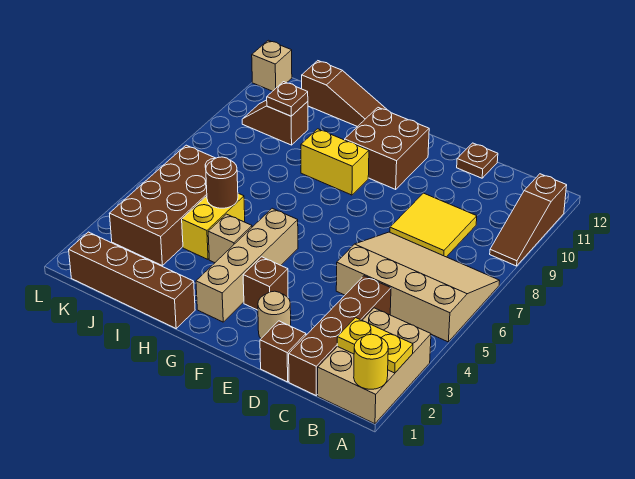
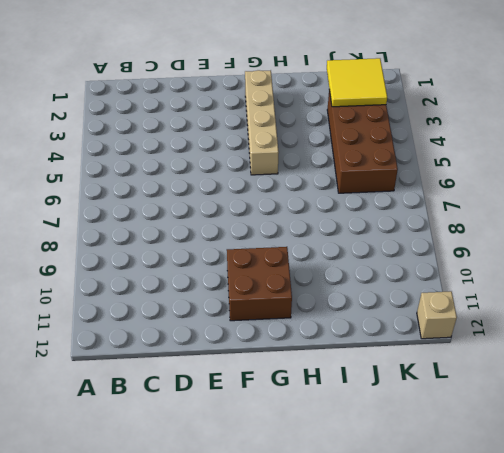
yellow tile J2:K3 level 2 -> yellow tile C8:D9 level 1
none -> tan brick A1:B3 level 1
none -> tan slope A5:D7 level 1 top 5
none -> brown slope A9:A11 level 1 top 11

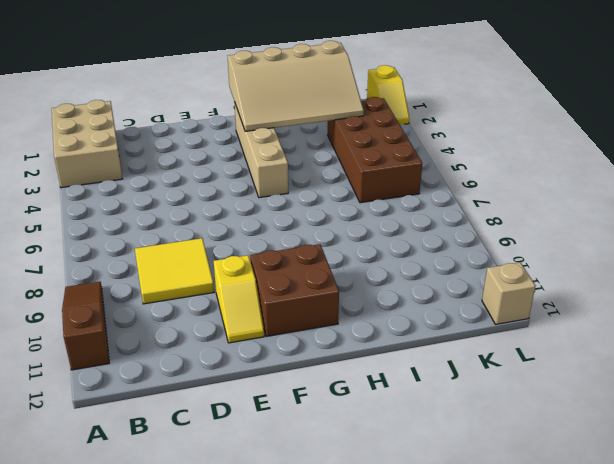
yellow slope E10:E11 level 1 top 10 -> none
tan slope G1:J3 level 2 top 1 -> tan slope A5:D7 level 1 top 5
yellow slope L1:L2 level 1 top 1 -> none
none -> brown brick C1:C4 level 1
none -> brown brick D1 level 1
none -> brown plate D12 level 1

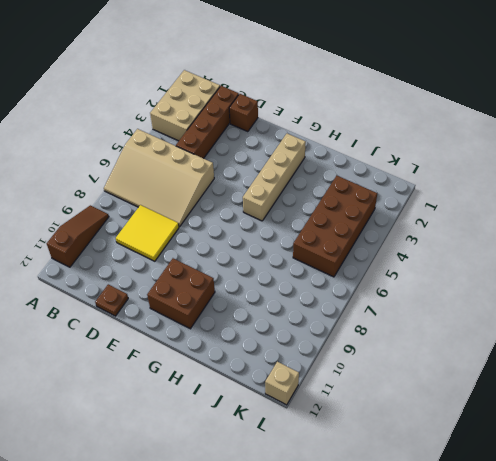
none -> tan round brick E2 level 1
none -> brown brick F3 level 1
none -> yellow brick G9:H9 level 1

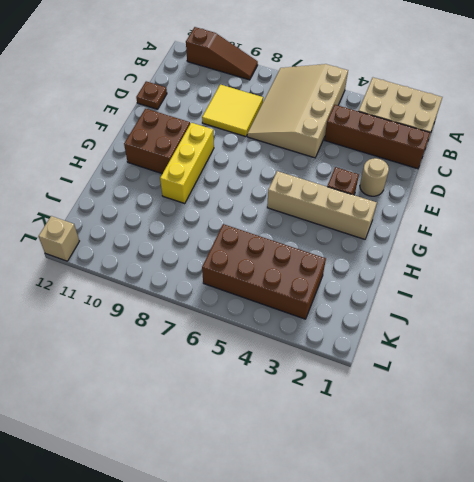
yellow brick F9:H9 level 1 -> yellow brick G9:H9 level 1
none -> brown brick D1 level 1
none -> brown brick H1:K1 level 1
none -> tan brick H4 level 1

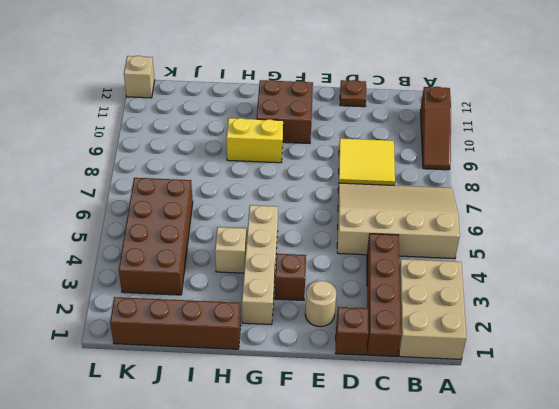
none -> brown slope H12:J12 level 1 top J
none -> yellow brick I4:I5 level 1
none -> brown slope J10:K10 level 1 top J

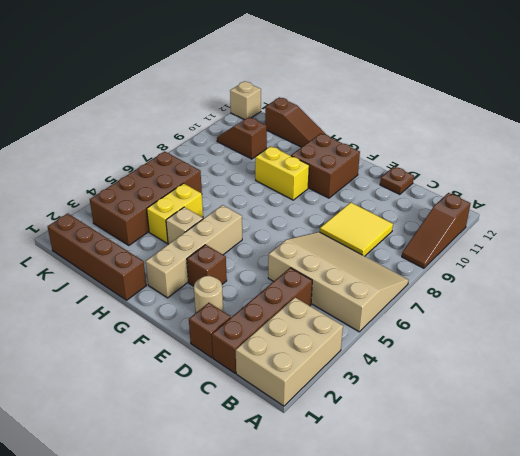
none -> yellow round brick A1 level 2
none -> yellow plate A2:B2 level 2
none -> brown round brick I5 level 2

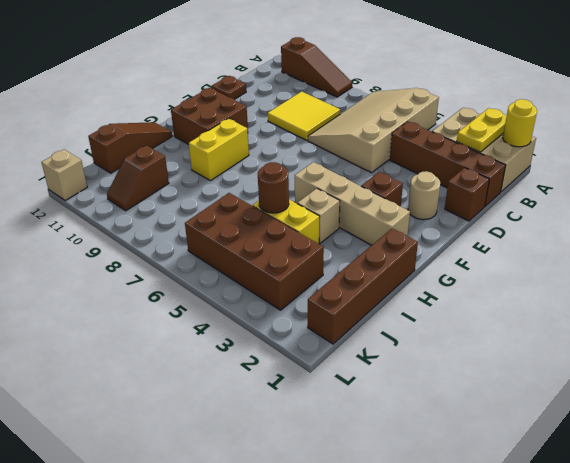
none -> brown plate J10 level 2

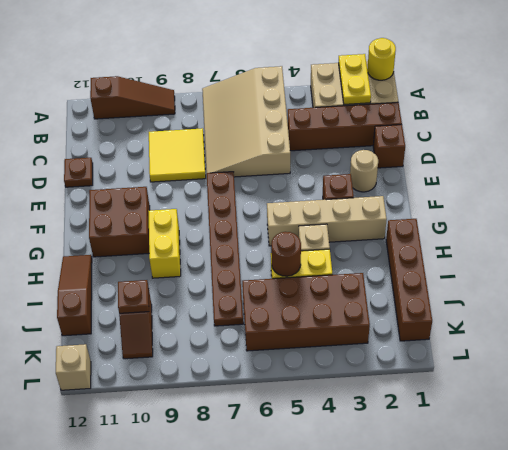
brown plate E7:J7 level 1 -> none

